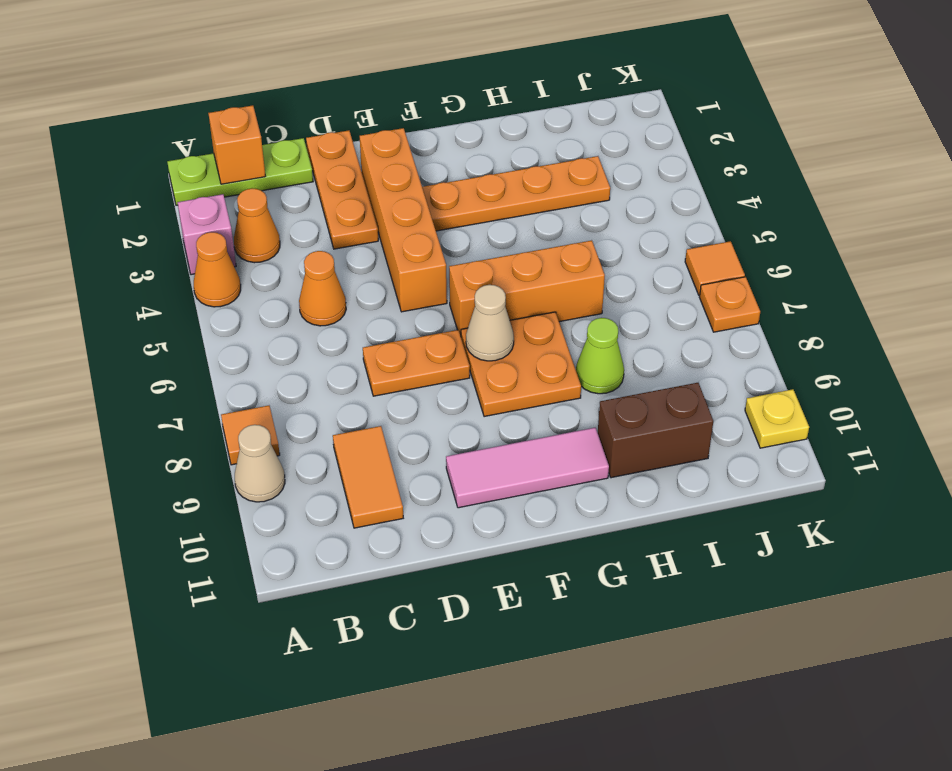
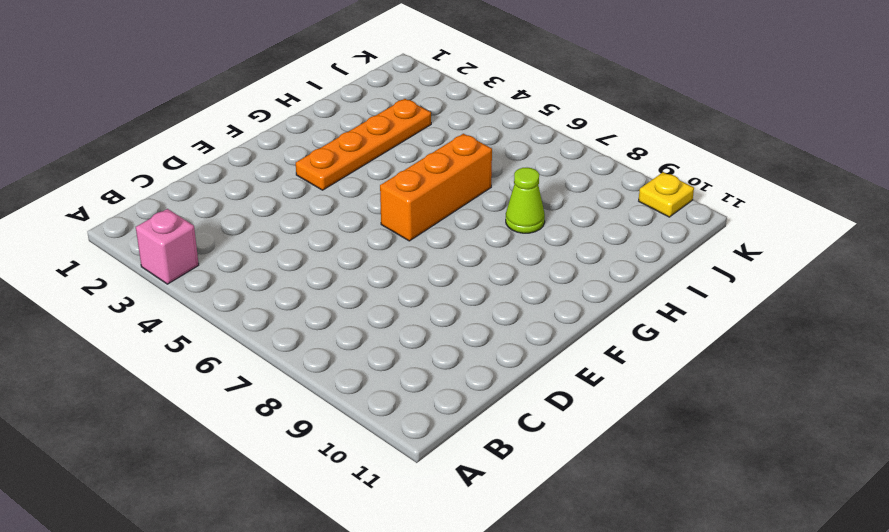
none -> lime plate A1:C1 level 1
none -> orange cone A4 level 1
none -> orange tile A8 level 1

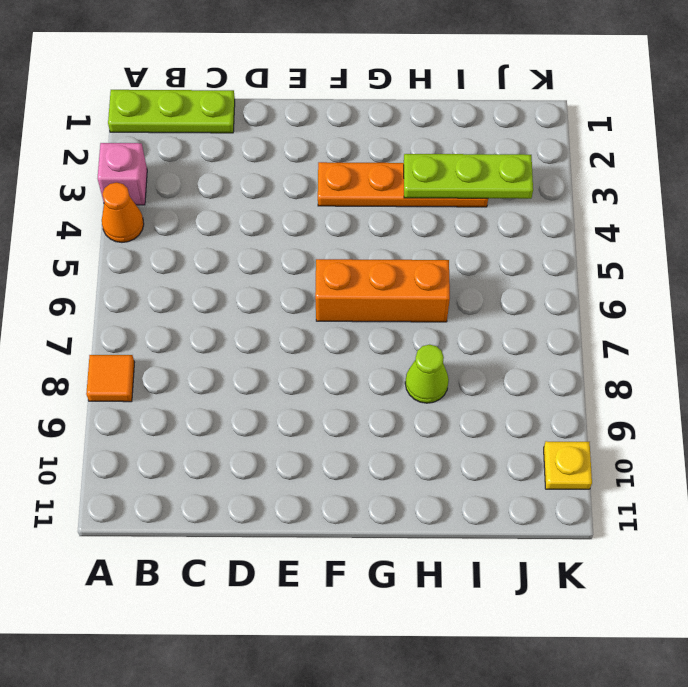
lime plate H3:J3 level 2 -> none
none -> tan cone A9 level 1
none -> orange cone B3 level 1
none -> orange cone C5 level 1

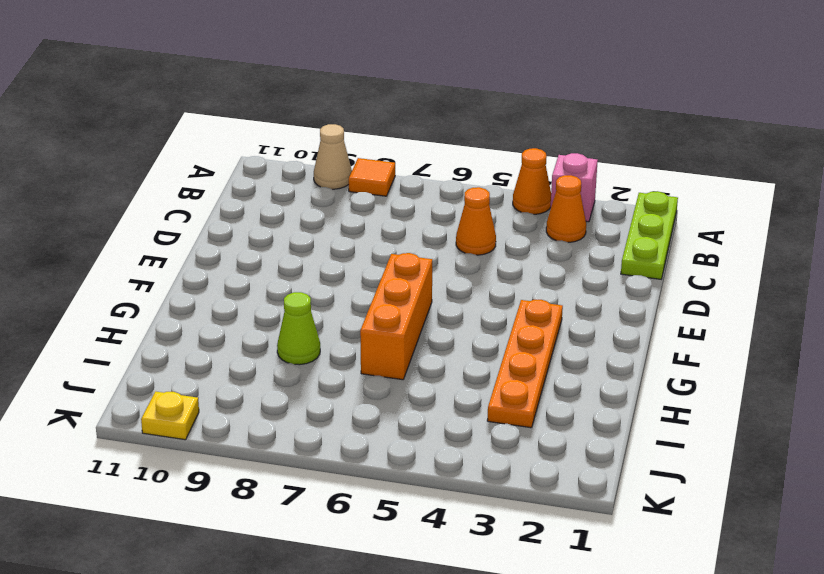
none -> orange tile C9:C10 level 1
none -> orange plate D1:D3 level 1
none -> orange plate D7:E7 level 1

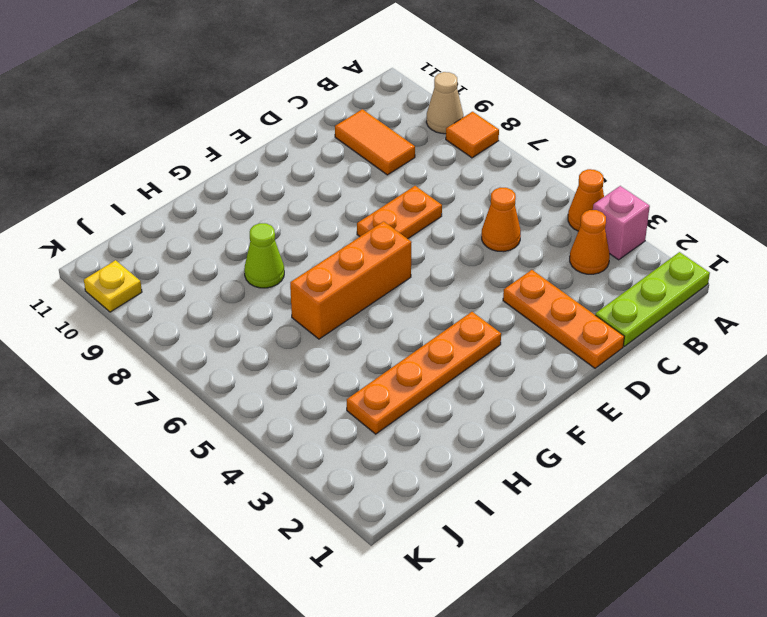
none -> orange brick E2:E5 level 1
none -> pink tile E10:G10 level 1
none -> orange plate F7:G8 level 1

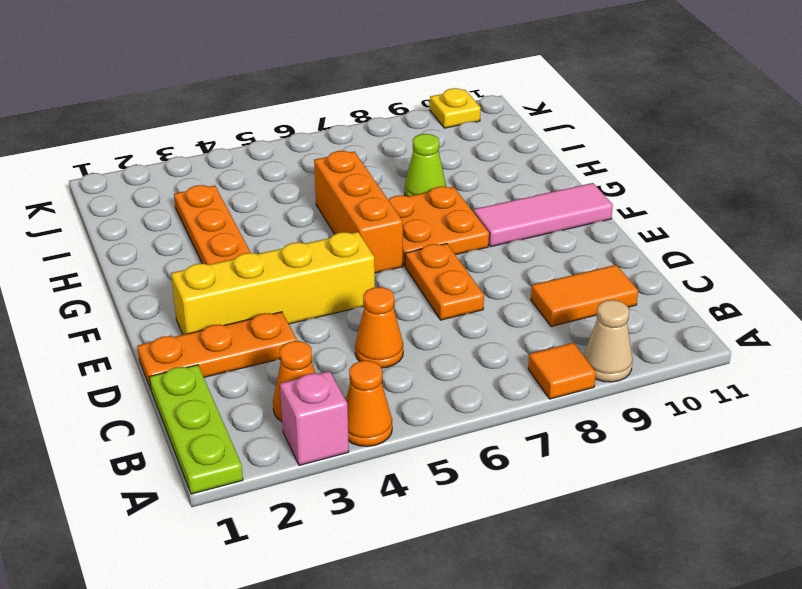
yellow brick E2:E5 level 1 -> orange brick E2:E5 level 1
pink tile F9:F11 level 1 -> pink tile E10:G10 level 1
none -> brown brick H10:I10 level 1
none -> orange tile K6 level 1
none -> orange plate K7 level 1

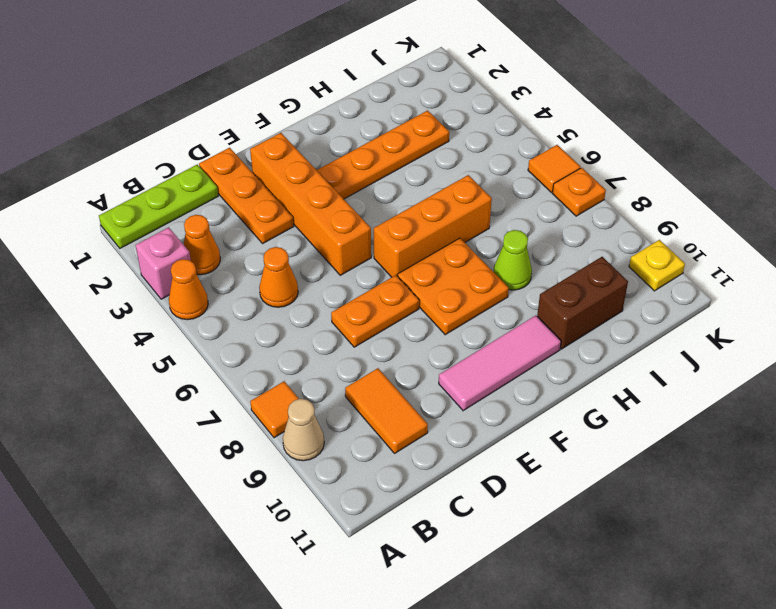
none -> orange brick B1 level 2
none -> tan cone F7 level 2

